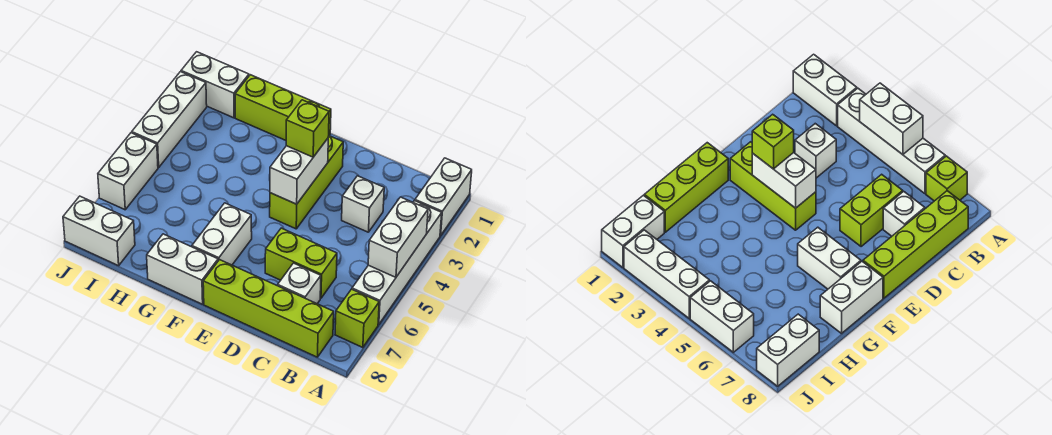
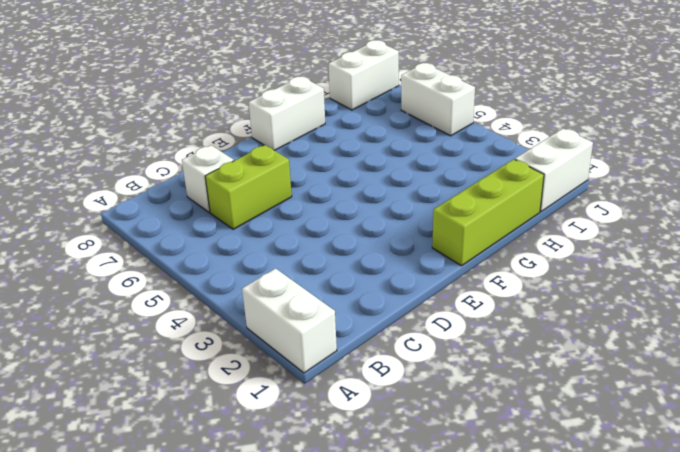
none -> white brick A3:A6 level 1
none -> lime brick A7 level 1
none -> lime brick B8:E8 level 1

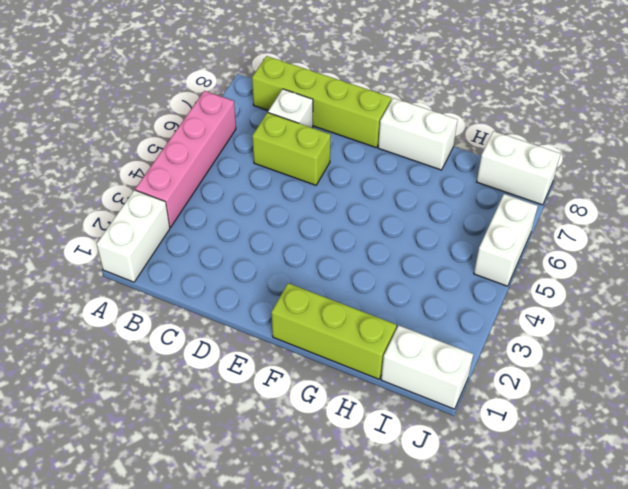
pink brick A3:A6 level 1 -> white brick A3:A6 level 1
none -> lime brick A7 level 1
none -> white brick C3 level 1
none -> lime brick E2:E4 level 1

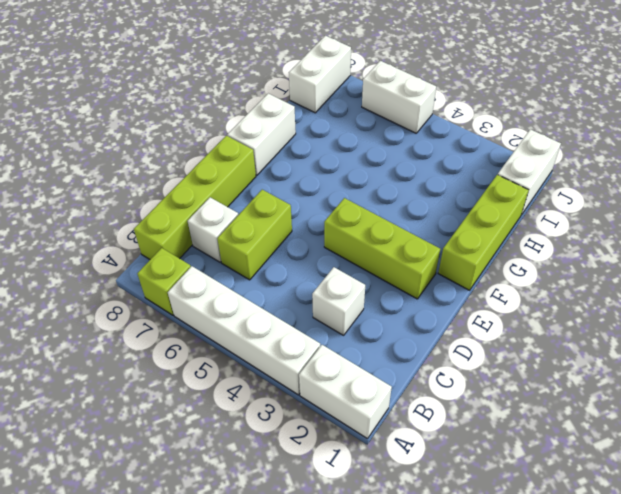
none -> white brick F6:F7 level 1
none -> white brick J2:J4 level 1
none -> white brick A4:A5 level 2

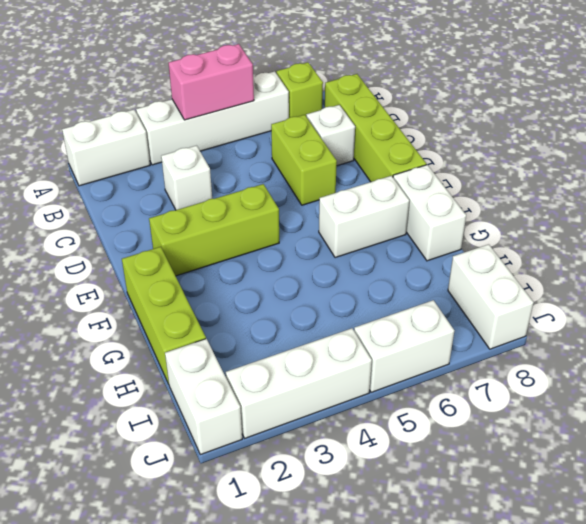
pink brick A4:A5 level 2 -> white brick A4:A5 level 2
none -> white brick E3:E4 level 2
none -> lime brick E3 level 3

